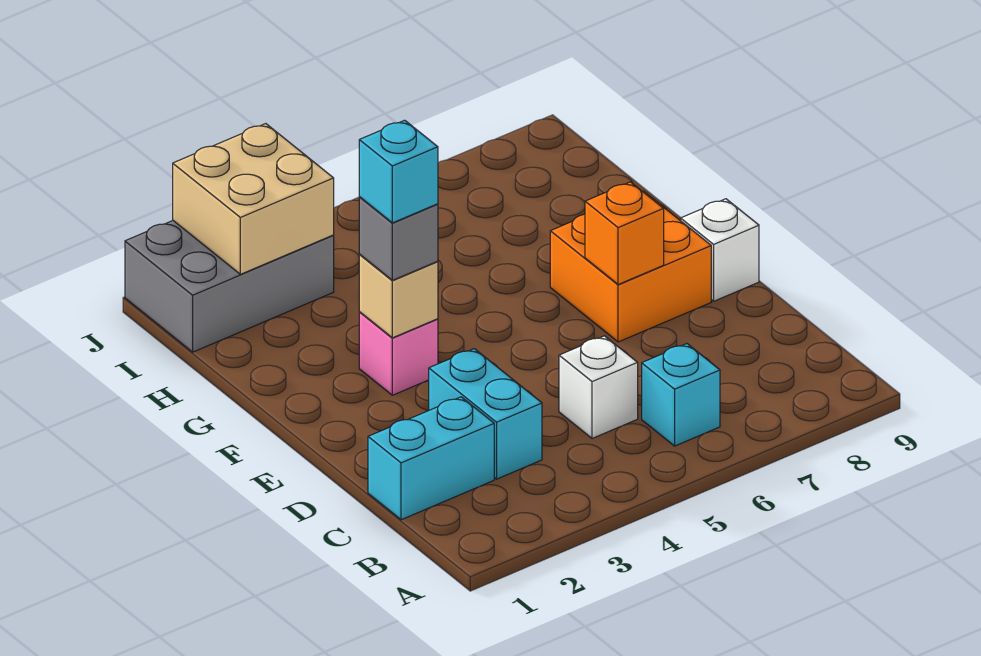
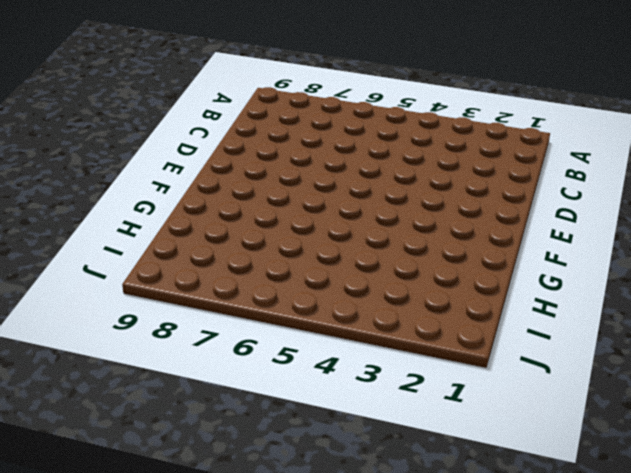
none -> cyan brick B6 level 1
none -> cyan brick C1:C2 level 1
none -> cyan brick C3:D3 level 1

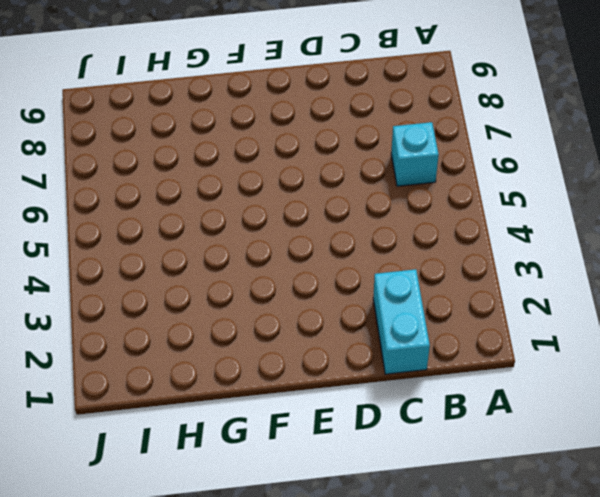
none -> cyan brick C3:D3 level 1
none -> white brick C5 level 1
none -> orange brick E7:F8 level 1

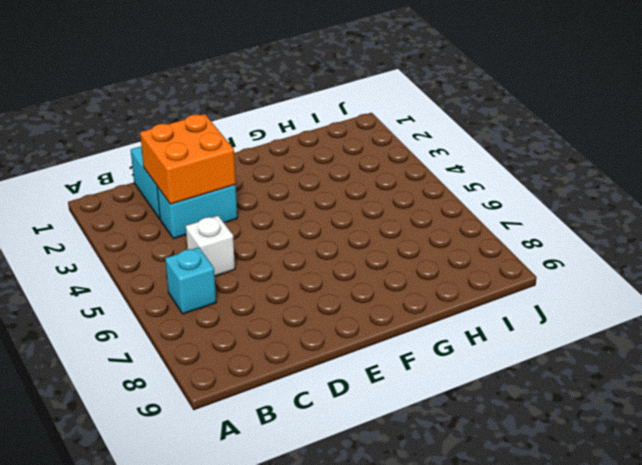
orange brick C2:D3 level 2 -> orange brick E7:F8 level 1
none -> white brick E9 level 1
none -> pink brick F3 level 1
none -> grey brick I1:J3 level 1

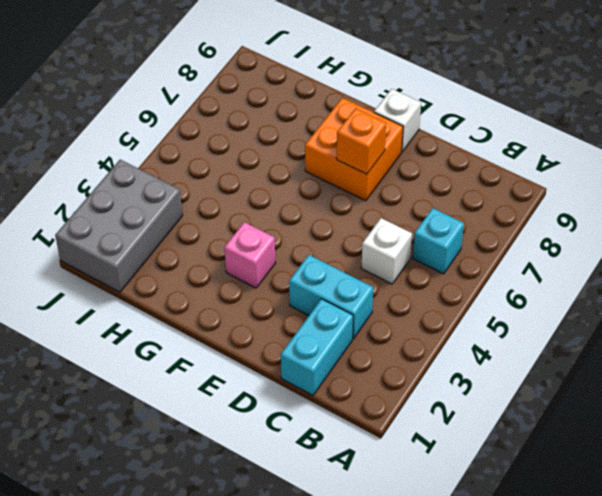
none -> tan brick F3 level 2
none -> tan brick I2:J3 level 2
none -> grey brick F3 level 3

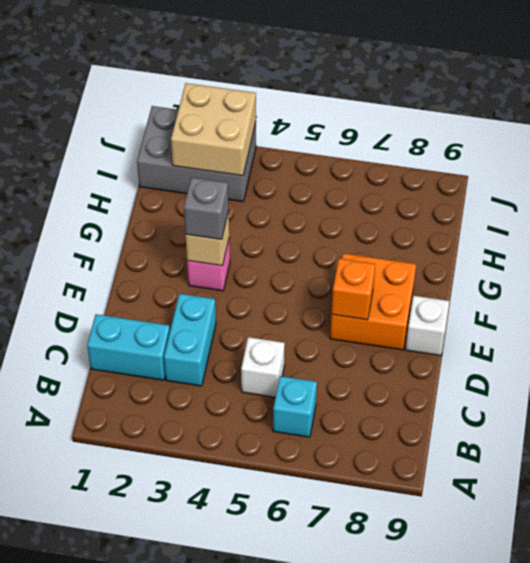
none -> cyan brick F3 level 4

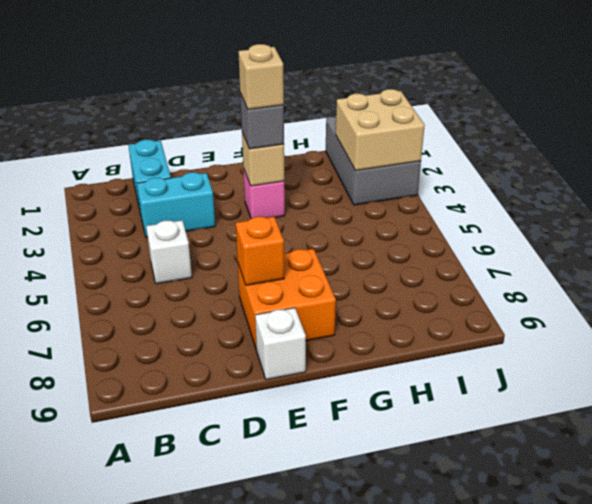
tan brick F3 level 4 -> cyan brick F3 level 4
none -> cyan brick B6 level 1

